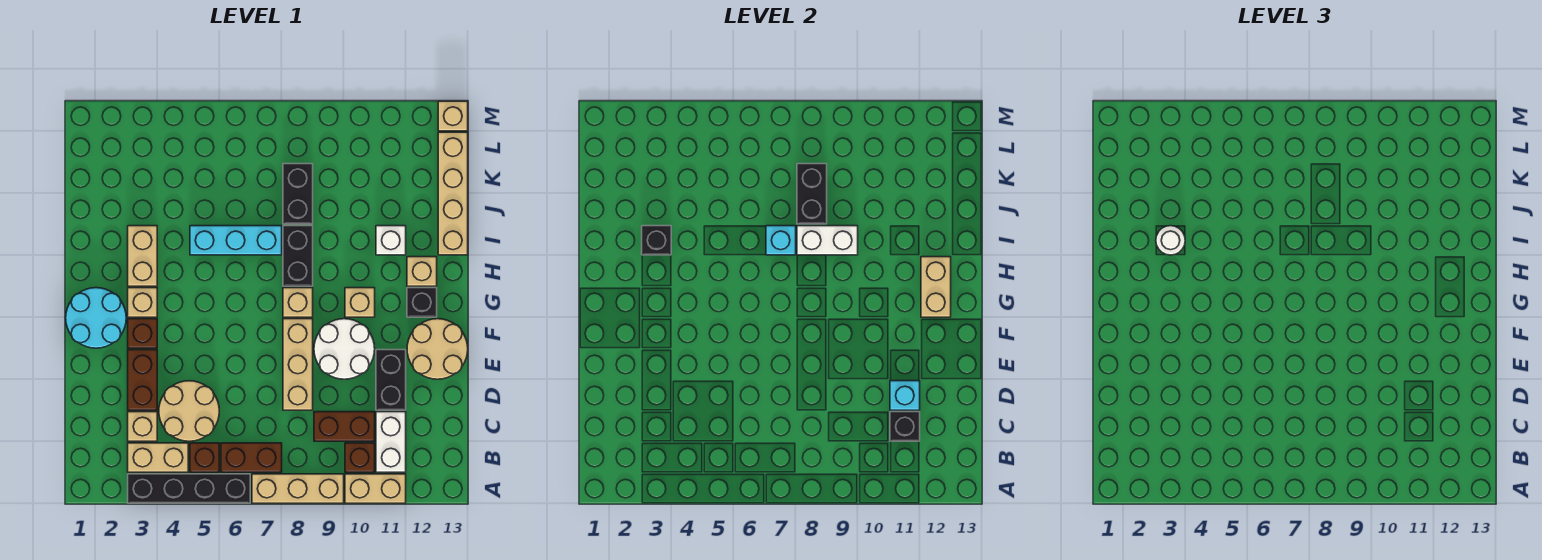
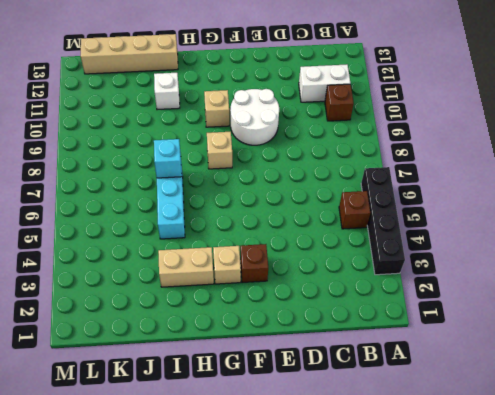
none -> tan brick A7:A9 level 1
none -> tan brick A10:A11 level 1
none -> tan brick B3:B4 level 1
none -> brown brick B6:B7 level 1

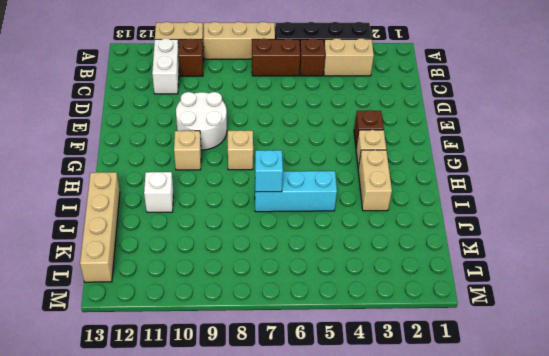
none -> tan brick C3 level 1
none -> tan round brick C4:D5 level 1
none -> brown brick C9:C10 level 1
none -> brown brick D3:E3 level 1

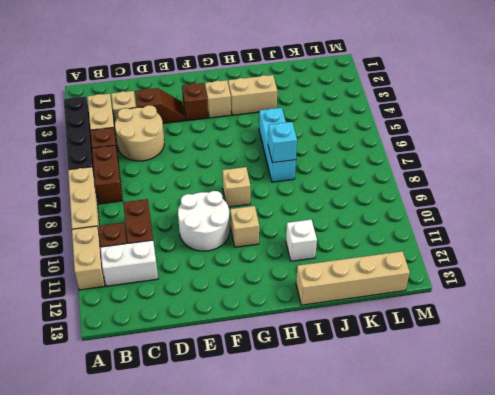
brown slope D3:E3 level 1 top D -> brown brick D3:E3 level 1
none -> tan brick D8:F8 level 1
none -> black brick D11:E11 level 1
none -> tan round brick E12:F13 level 1
none -> cyan round brick F1:G2 level 1

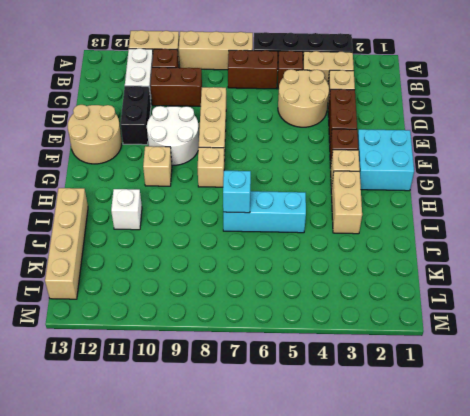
cyan brick F1:G2 level 1 -> cyan round brick F1:G2 level 1
none -> black brick G12 level 1
none -> black brick H8:I8 level 1
none -> tan brick H12 level 1
none -> black brick J8:K8 level 1

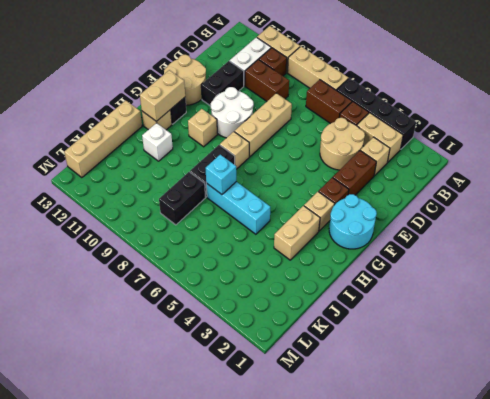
none -> tan brick M13 level 1
none -> black brick C11 level 2
none -> cyan brick D11 level 2
none -> black brick I3 level 2

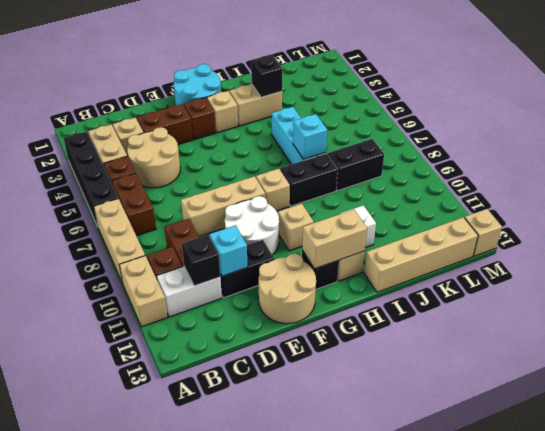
none -> white brick I8:I9 level 2
none -> black brick J8:K8 level 2
none -> white round brick I3 level 3

